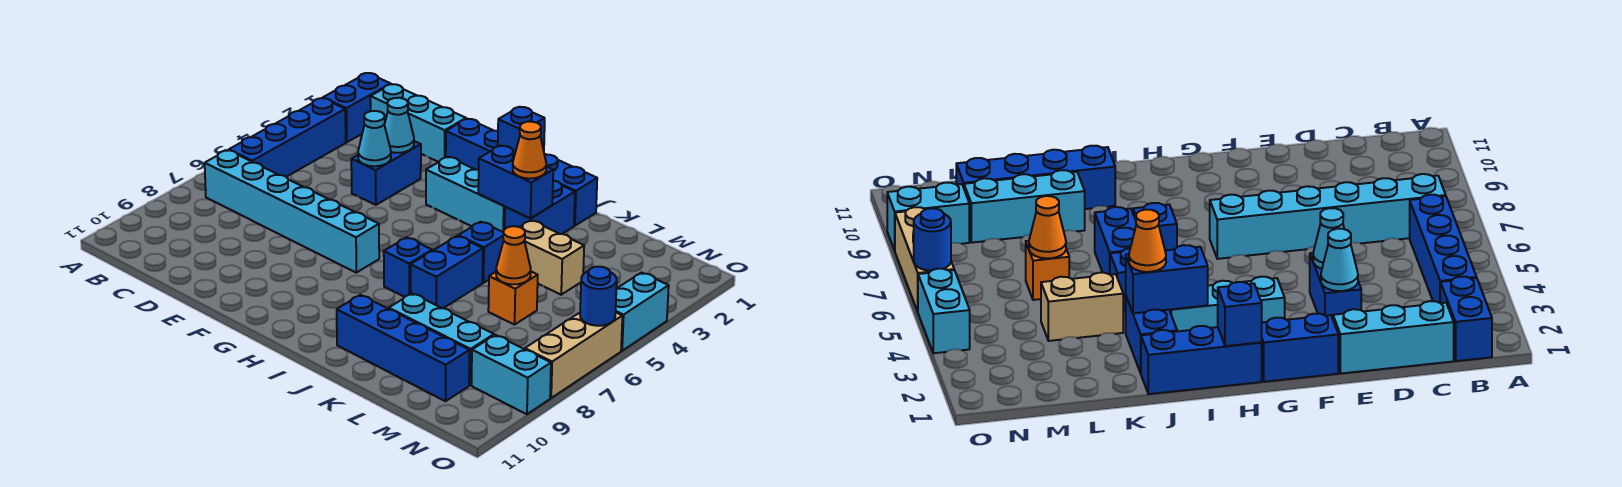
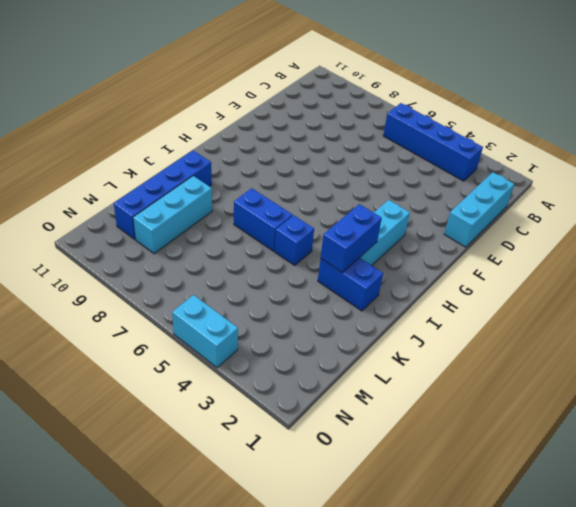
none -> blue brick B1:B2 level 1
none -> cyan brick B7:G7 level 1
none -> blue brick E3:E4 level 1

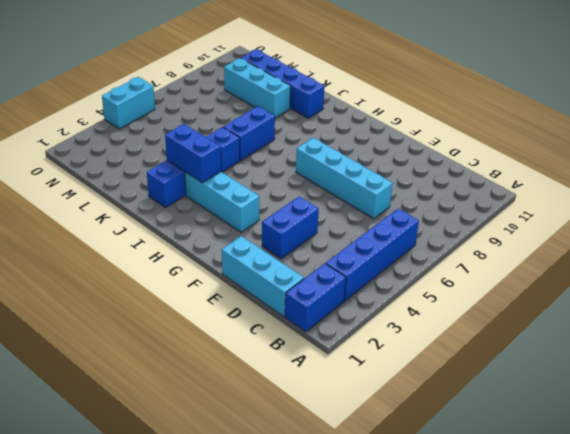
cyan brick D7:G7 level 1 -> cyan brick B7:G7 level 1
none -> blue brick F1:G1 level 1
none -> blue brick H1:J1 level 1
none -> blue brick I7 level 1

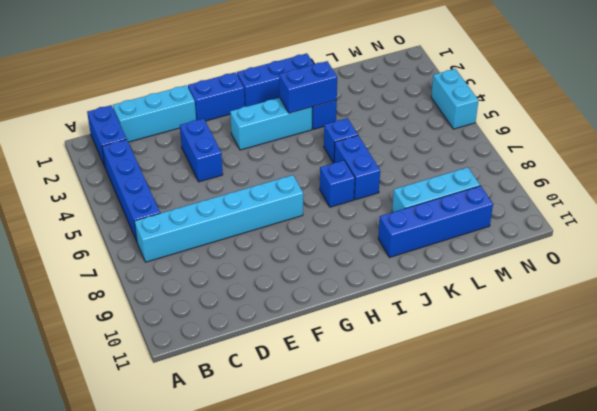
none -> tan brick K4:L4 level 1
none -> orange brick L6 level 1
none -> cyan brick N9:O9 level 1

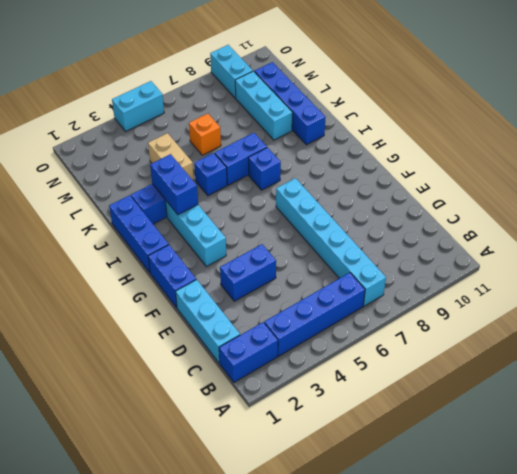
none -> tan brick O6:O8 level 1
none -> cyan cone E3 level 2
none -> cyan cone E4 level 2

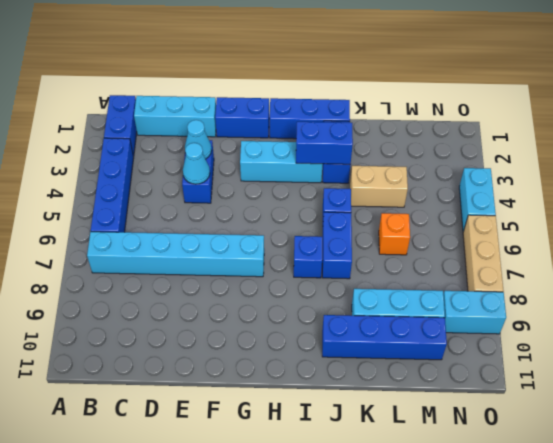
none -> blue brick H1 level 2
none -> orange cone L6 level 2
none -> blue round brick O6 level 2

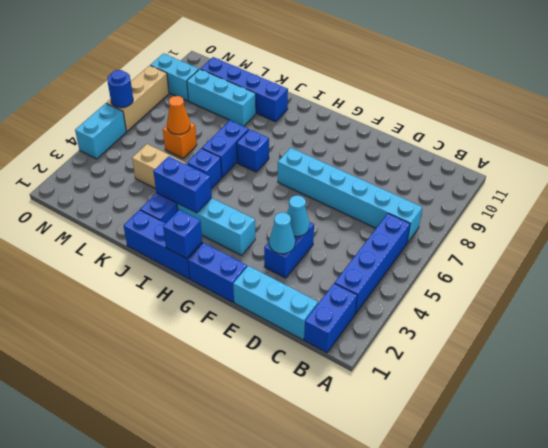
none -> orange cone J3 level 3

